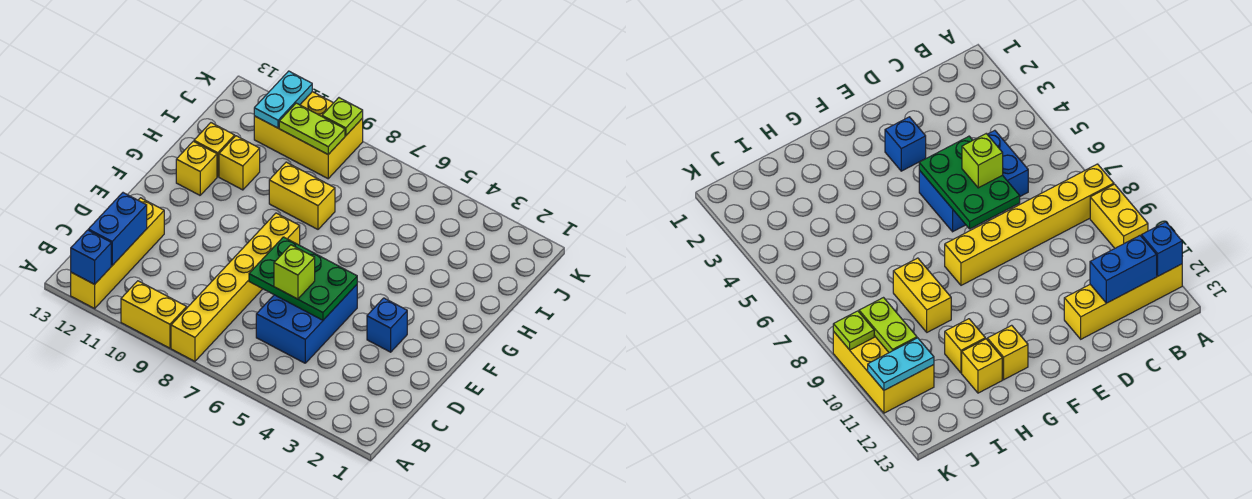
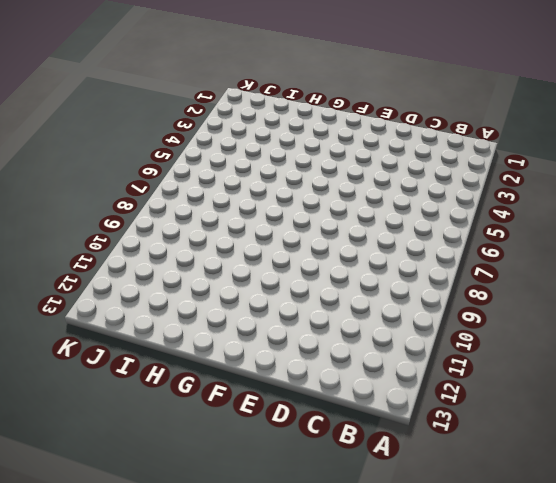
none -> yellow brick A8:F8 level 1
none -> yellow brick A9:A10 level 1
none -> yellow brick A12:D12 level 1

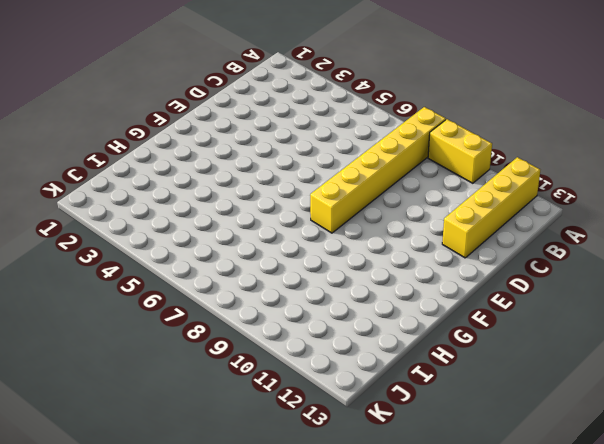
none -> blue brick C5:E6 level 1
none -> blue brick E3 level 1
none -> yellow brick G12 level 1

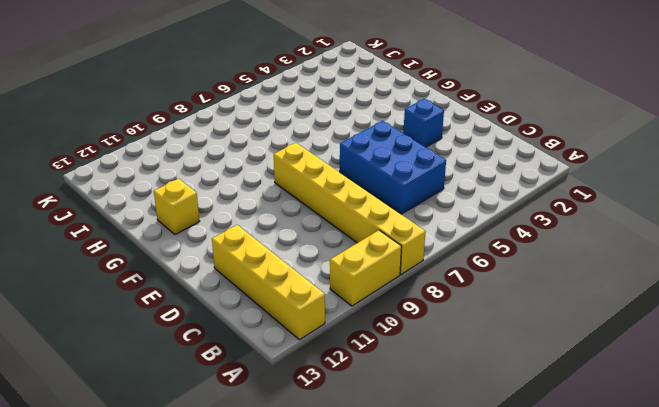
none -> yellow brick H8:H9 level 1
none -> yellow brick H11 level 1
none -> yellow brick H12 level 1

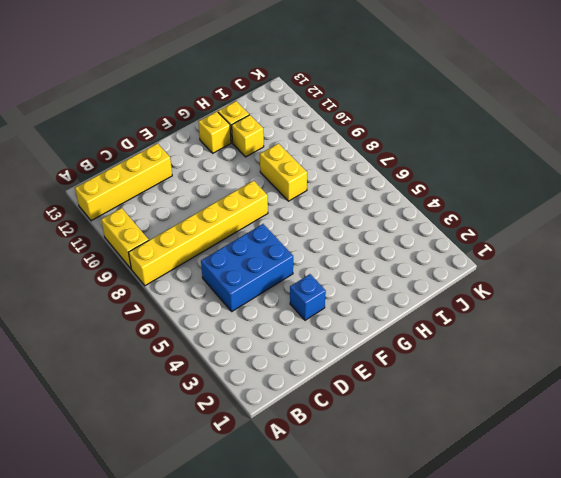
none -> yellow brick J9:K11 level 1
none -> blue brick A12 level 2
none -> blue brick B12:C12 level 2

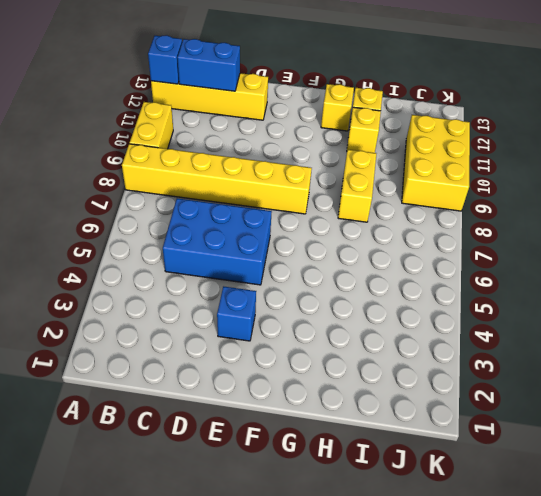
none -> green plate D5:E7 level 2
none -> lime plate J9:J10 level 2
none -> cyan plate J11:K11 level 2

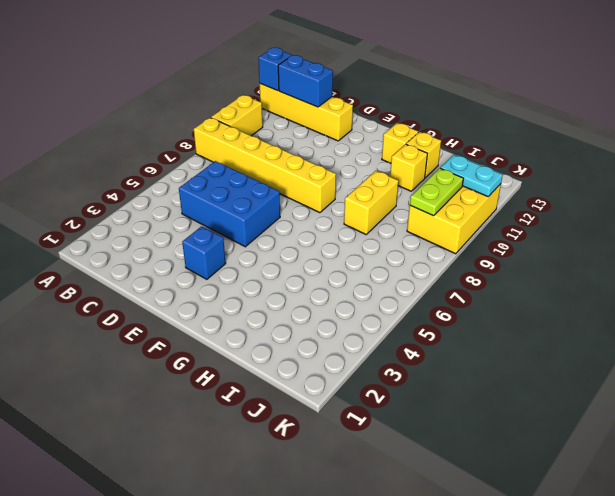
none -> green plate D5:E7 level 2
none -> lime plate K9 level 2
none -> lime brick D6 level 3

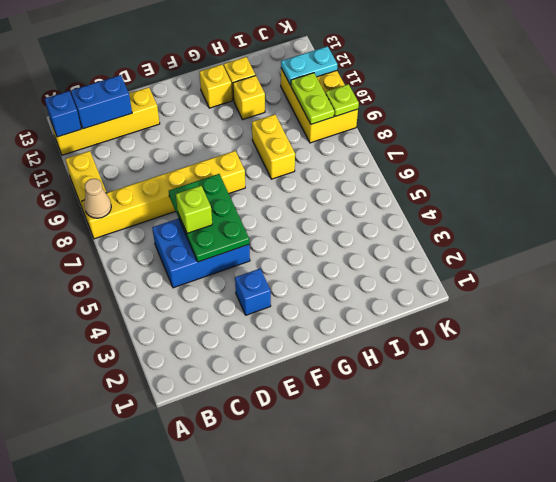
tan cone A8 level 2 -> none

